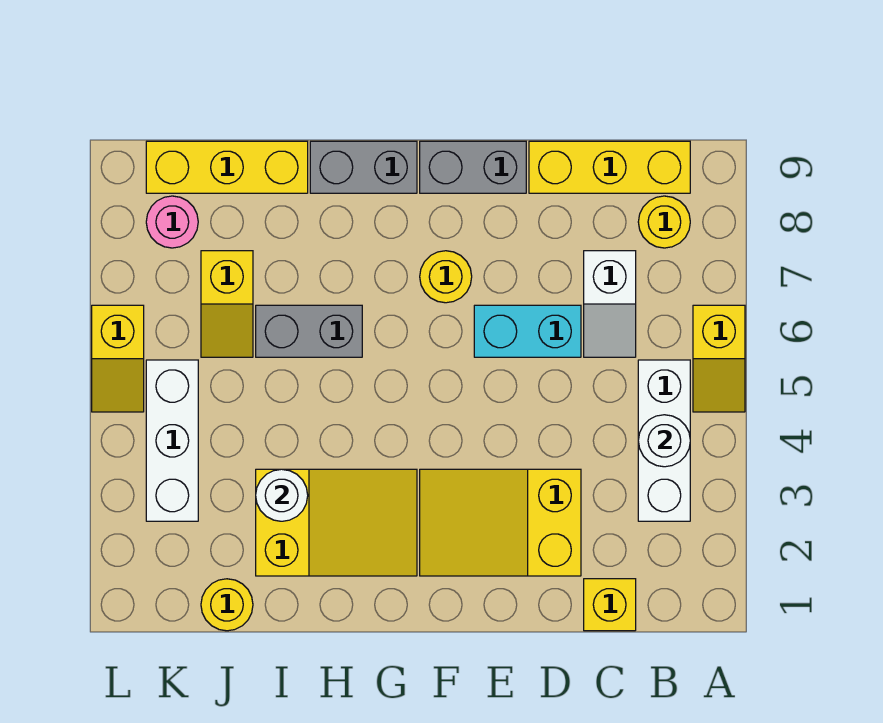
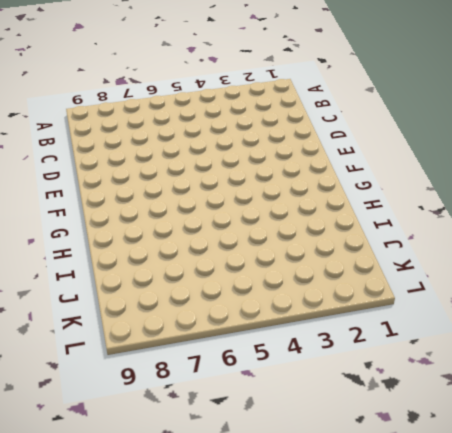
none -> yellow slope A5:A6 level 1 top 6
none -> white brick B3:B5 level 1
none -> yellow round brick B8 level 1

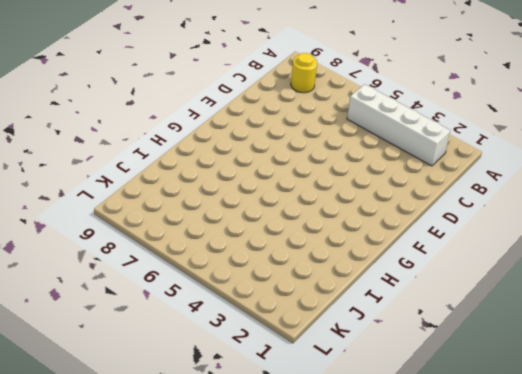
white brick B2:B5 level 1 -> white brick B3:B5 level 1
none -> yellow slope A5:A6 level 1 top 6
none -> yellow brick B9:D9 level 1
none -> yellow brick C1 level 1

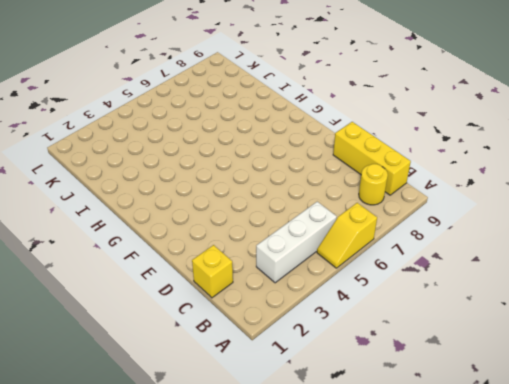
none -> white slope C6:C7 level 1 top 7
none -> yellow slope D2:F3 level 1 top D
none -> cyan brick D6:E6 level 1

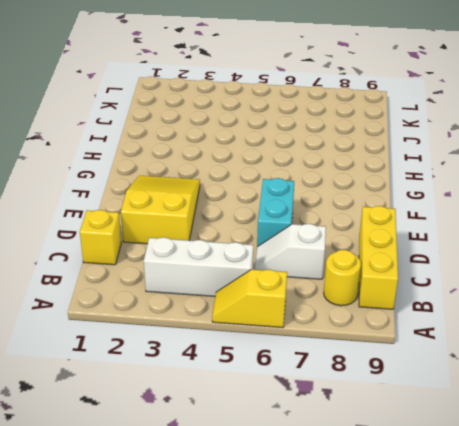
none -> grey brick E9:F9 level 1
none -> yellow round brick F7 level 1
none -> yellow slope G2:I3 level 1 top I

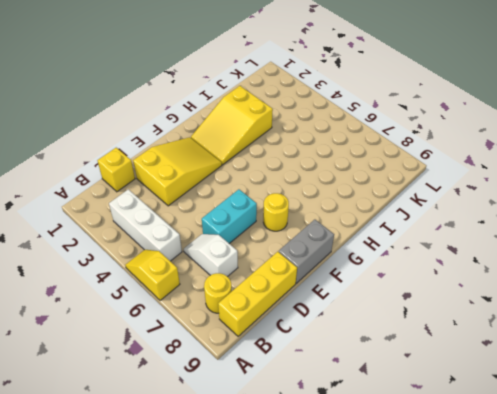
none -> grey brick G9:H9 level 1
none -> grey brick H6:I6 level 1
none -> yellow brick I9:K9 level 1

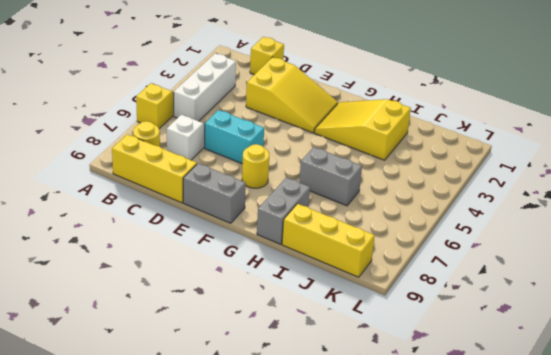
grey brick H8:H9 level 1 -> grey brick G9:H9 level 1
none -> yellow round brick J1 level 1
none -> yellow slope J6:J7 level 1 top 7
none -> white brick K3:K5 level 1

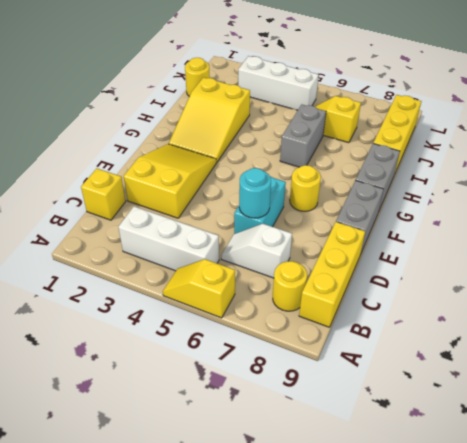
cyan round brick D6 level 2 -> none
none -> pink round brick K8 level 1
none -> yellow slope L5:L6 level 1 top 6
none -> white round brick B4 level 2

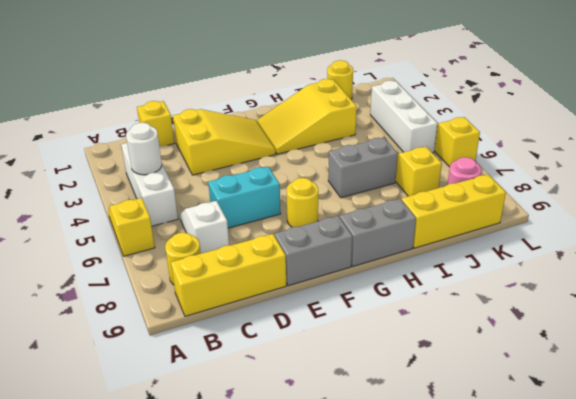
none -> white round brick I3 level 2

